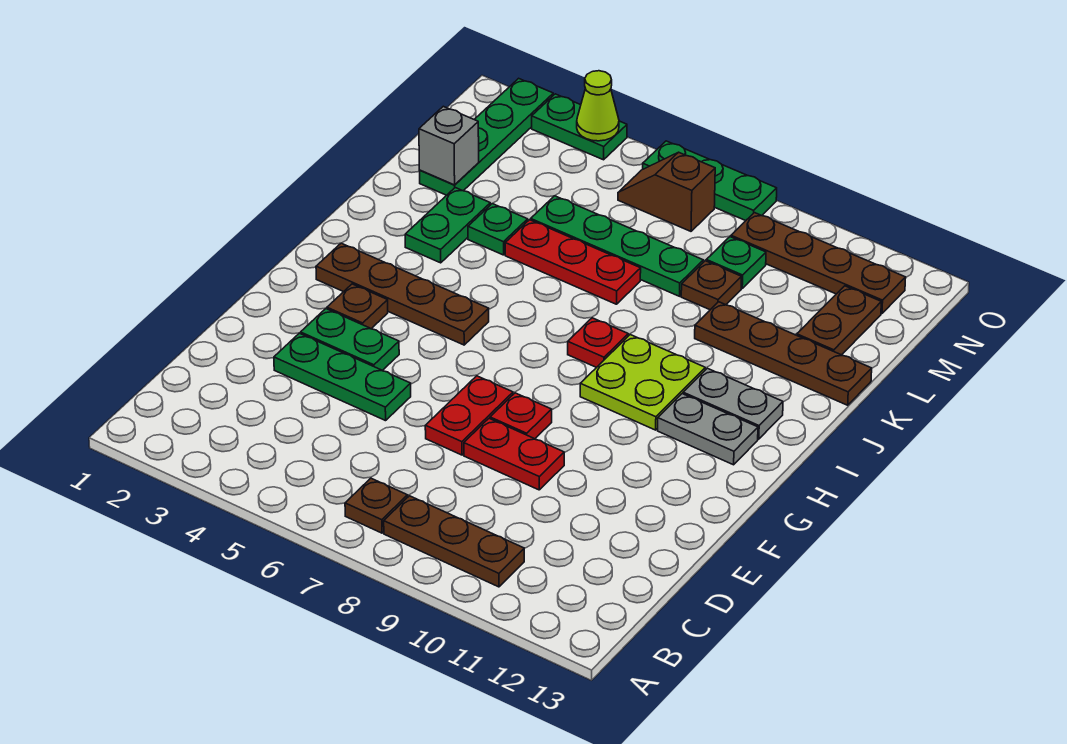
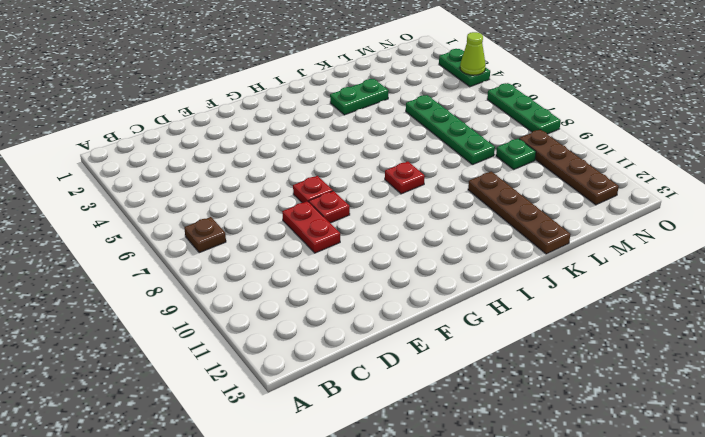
red plate F7 level 1 -> red plate E7:F7 level 1
none -> brown plate B8:B10 level 1
none -> green plate E3:E5 level 1
none -> green plate F3:F4 level 1

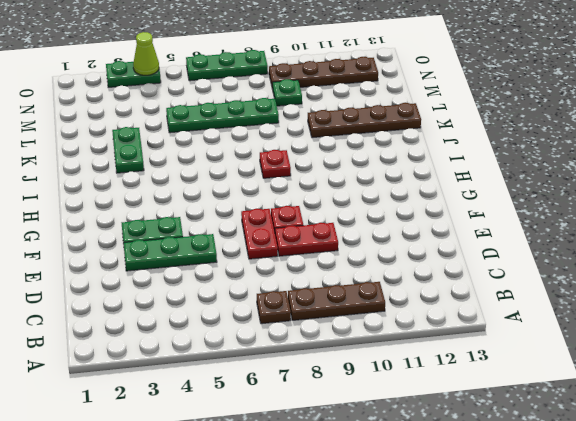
none -> brown plate G3 level 1
none -> brown plate H2:H5 level 1
none -> lime plate H9:I10 level 1

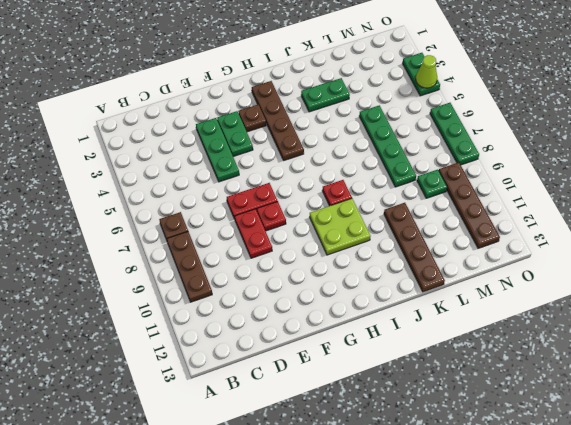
none -> grey plate H11:H12 level 1
none -> grey plate I11:I12 level 1
none -> green plate K4 level 1

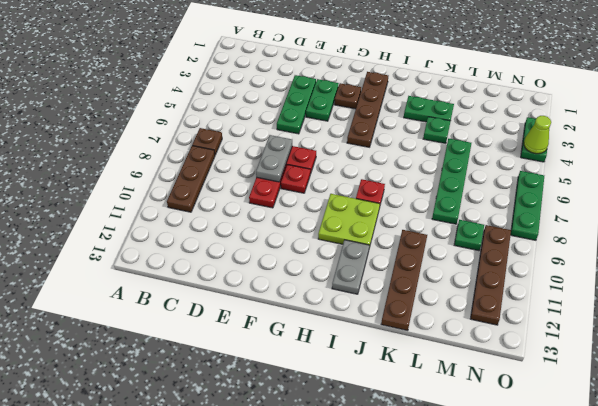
grey plate E7:E8 level 2 -> grey plate H11:H12 level 1
none -> red plate K5:K7 level 1
none -> green plate L2:O2 level 1
none -> brown plate L9 level 1

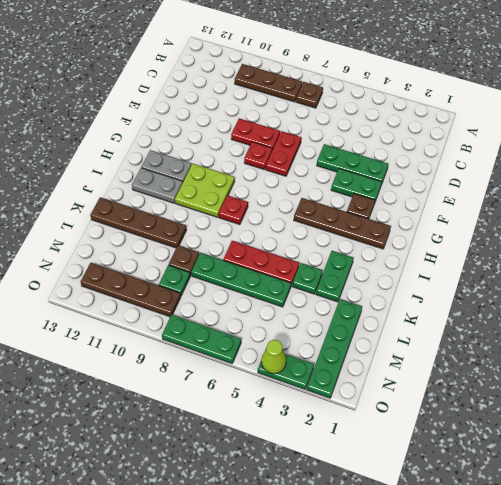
none -> brown plate L12:M12 level 1
none -> brown slope N6:N7 level 1 top 7
none -> grey brick L2 level 2

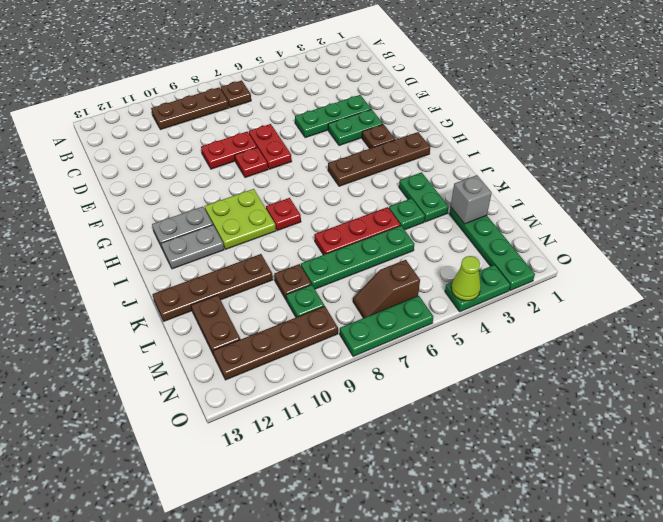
brown slope N6:N7 level 1 top 6 -> brown slope N6:N7 level 1 top 7

